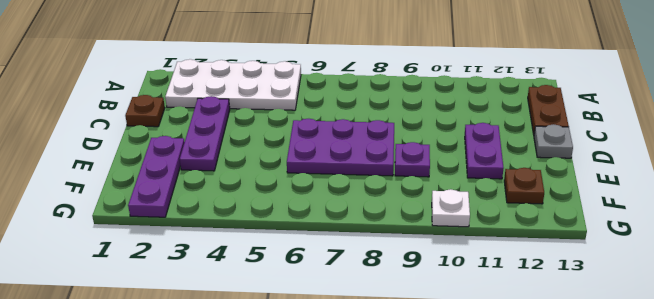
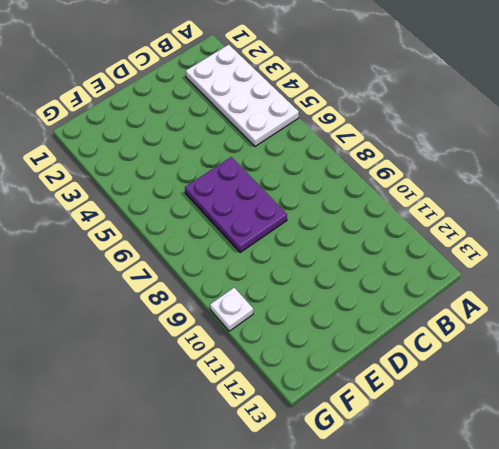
none -> brown plate B13:C13 level 1
none -> brown plate C1 level 1

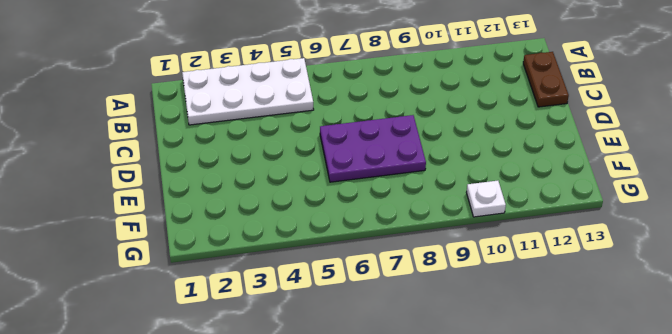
none -> brown plate C1 level 1
none -> purple plate C3:E3 level 1

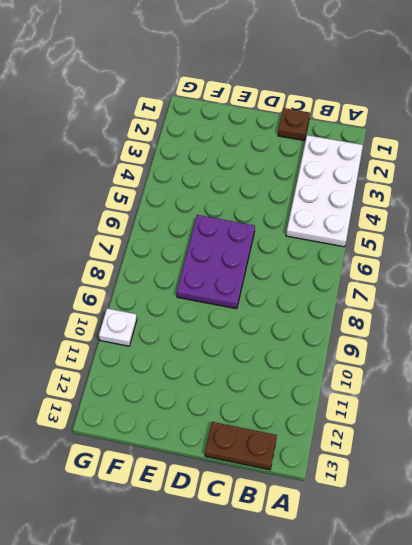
none -> purple plate C3:E3 level 1
none -> purple plate D11:E11 level 1

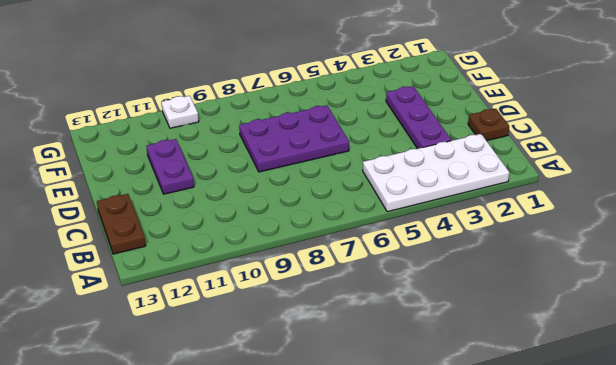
none -> grey plate D13 level 1
none -> purple plate E2:G2 level 1

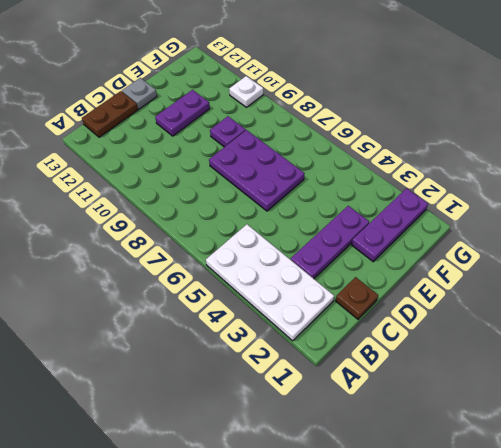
none -> brown plate F12 level 1

